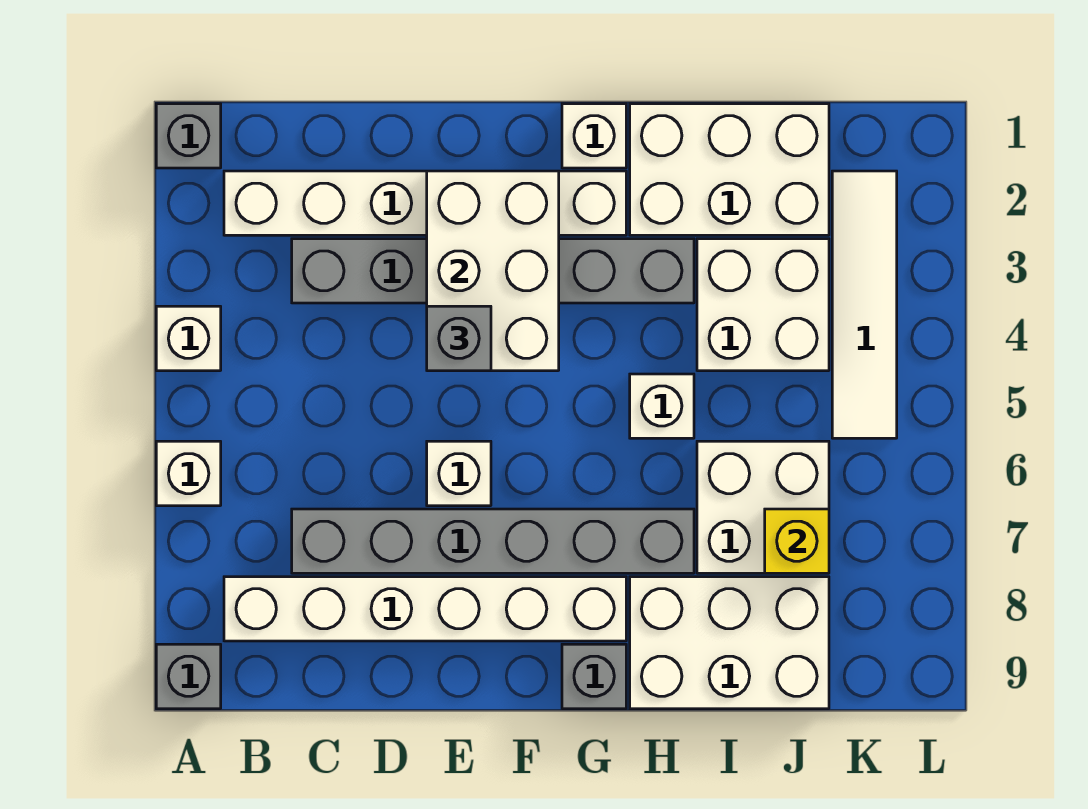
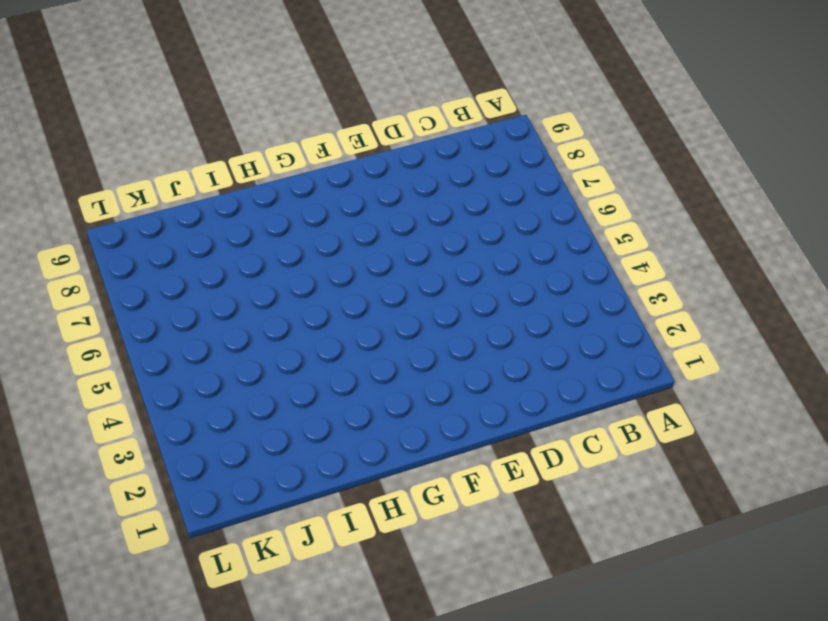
none -> grey brick A1 level 1
none -> white brick A4 level 1
none -> white brick A6 level 1

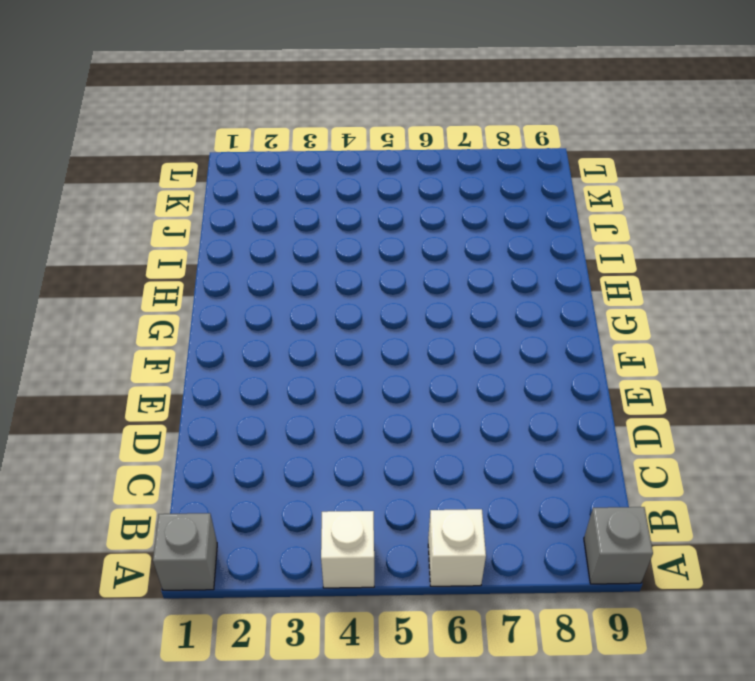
none -> white brick B2:G2 level 1
none -> white brick B8:G8 level 1
none -> grey brick C3:H3 level 1

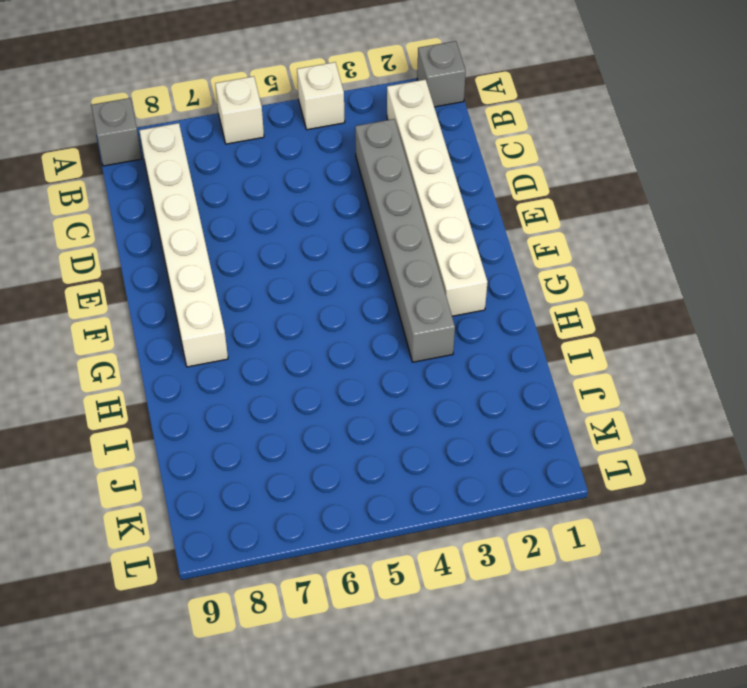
none -> grey brick C7:H7 level 1
none -> white brick E6 level 1
none -> white brick G1 level 1

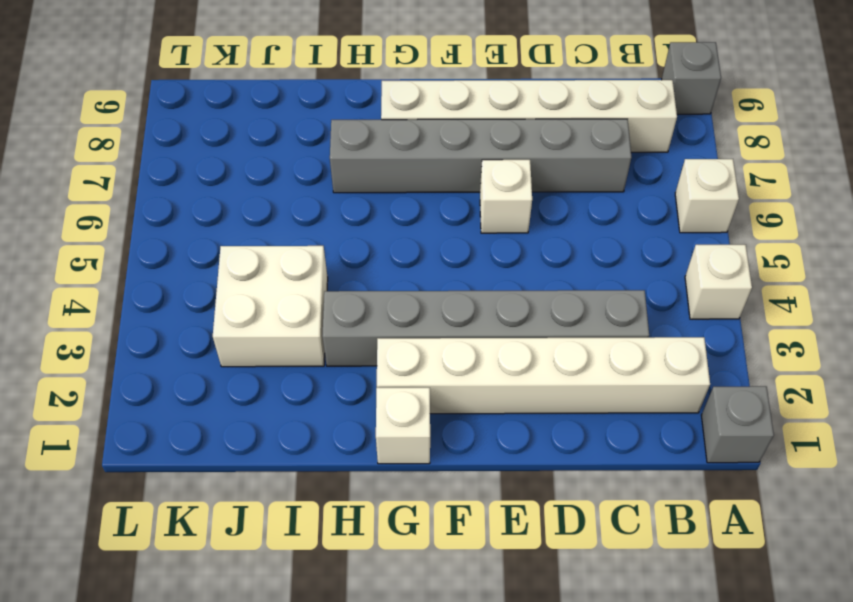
none -> grey brick G9 level 1
none -> white brick H1:J2 level 1
none -> white brick H5 level 1

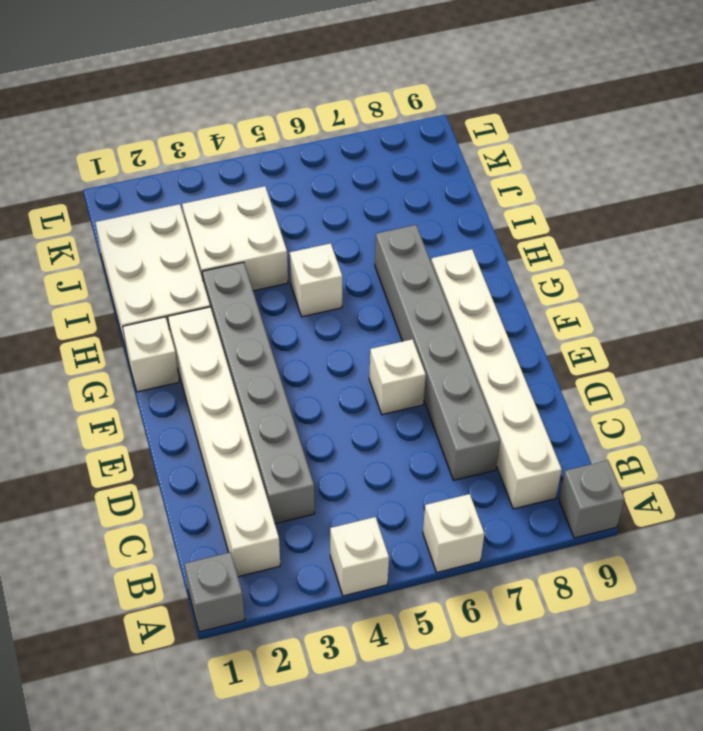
none -> grey brick G9 level 1
none -> white brick H8:J9 level 1
none -> white brick I6:J7 level 1

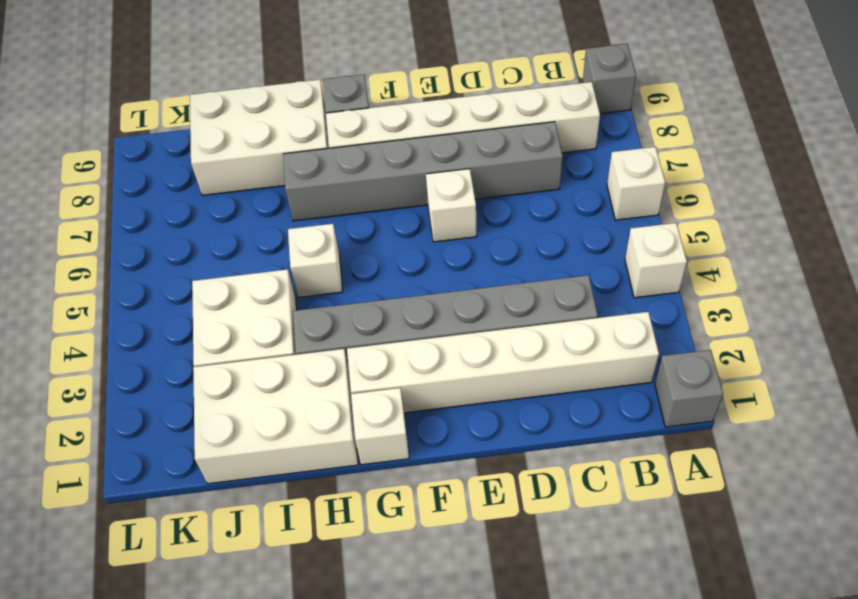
none -> white brick I6:J7 level 1
none -> white tile K2:K5 level 1
none -> white brick E2:F4 level 2

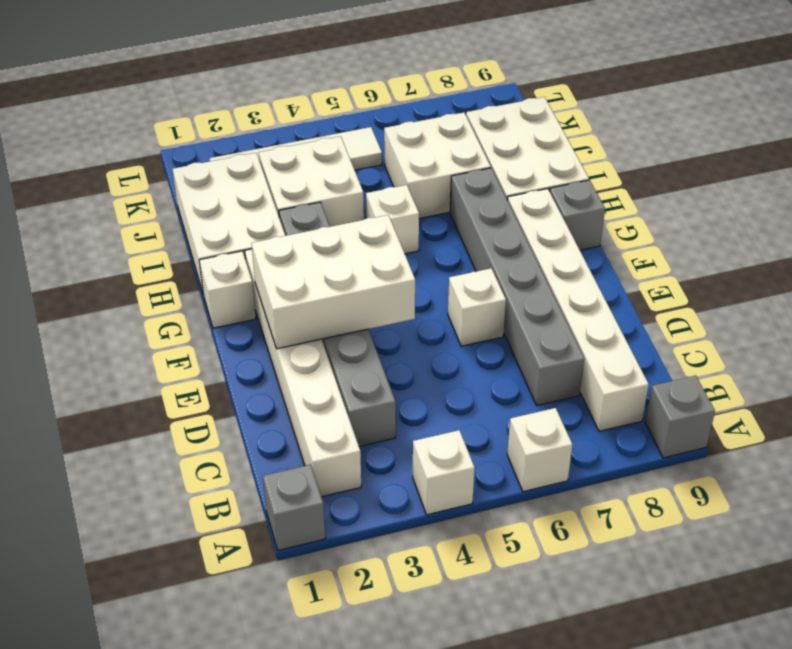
none -> yellow brick J7 level 2
none -> grey brick E4 level 3

